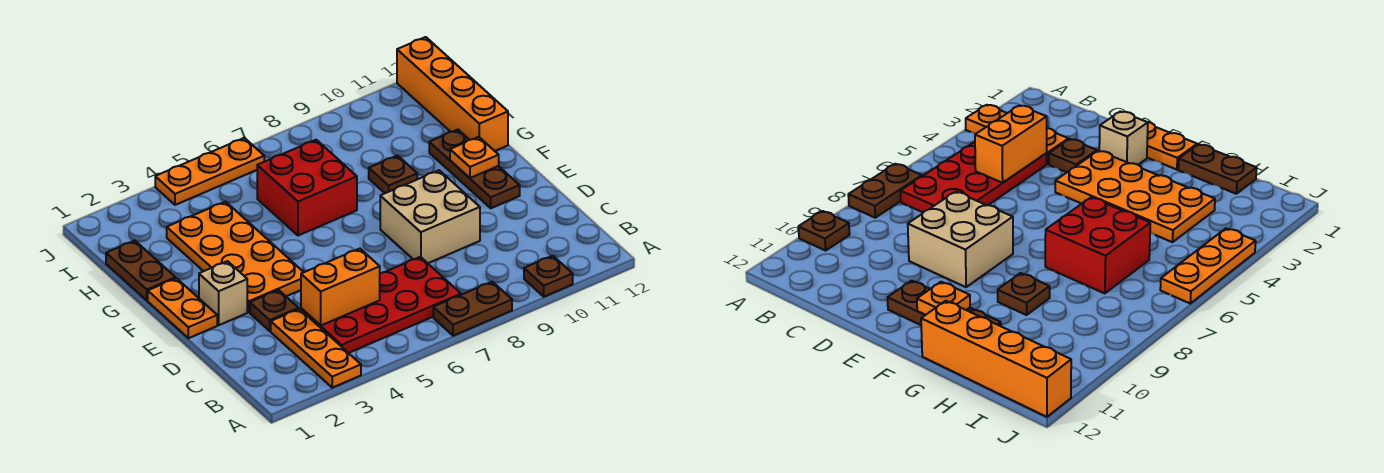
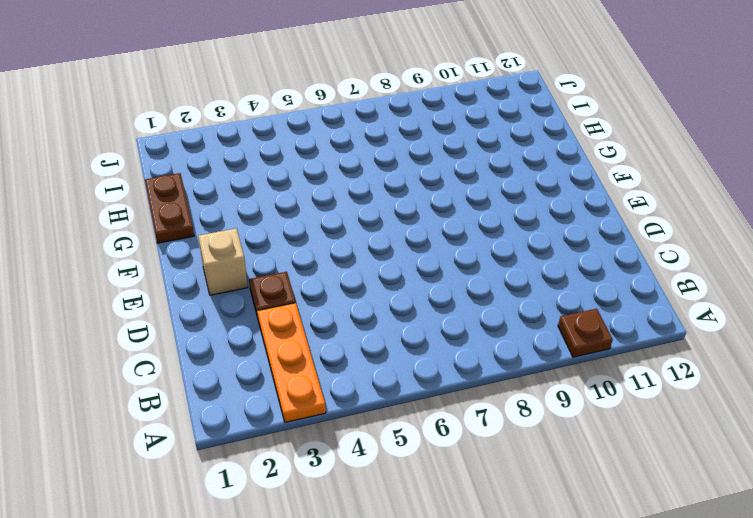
none -> brown plate A7:A8 level 1
none -> red plate B4:C7 level 1
none -> tan brick D8:E9 level 1

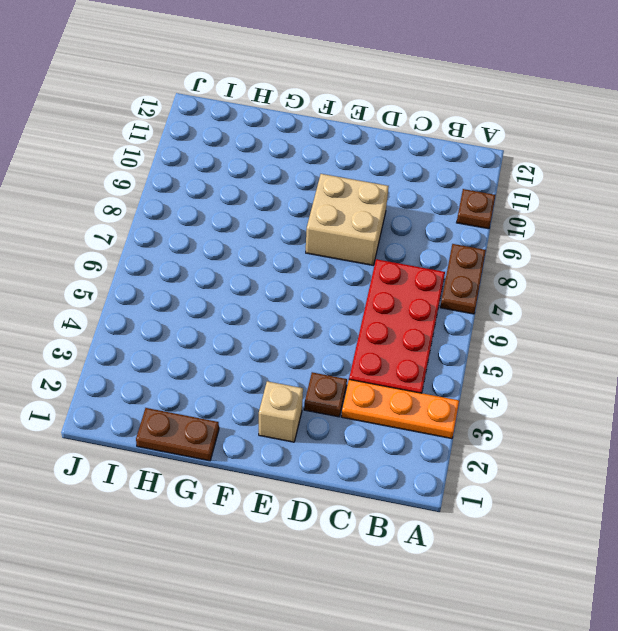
none -> orange plate E1:F1 level 1
none -> orange plate E3:H4 level 1
none -> brown plate E11:G11 level 1

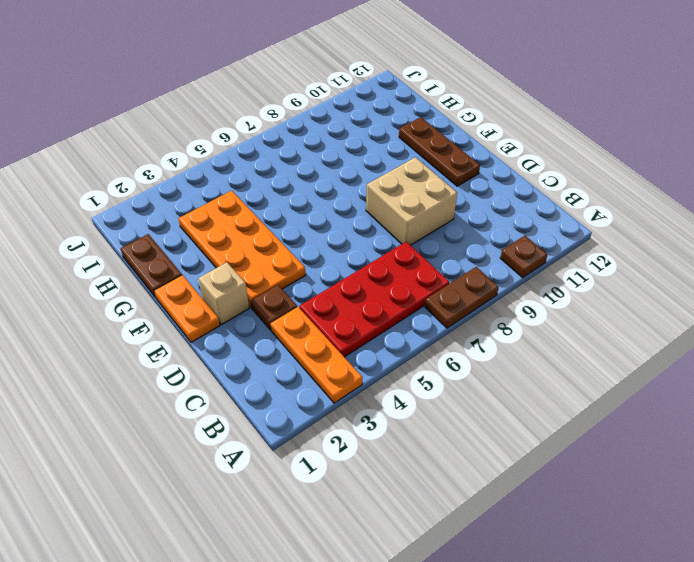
none -> red brick G6:H7 level 1
none -> brown plate G9 level 1
none -> orange brick G12:J12 level 1

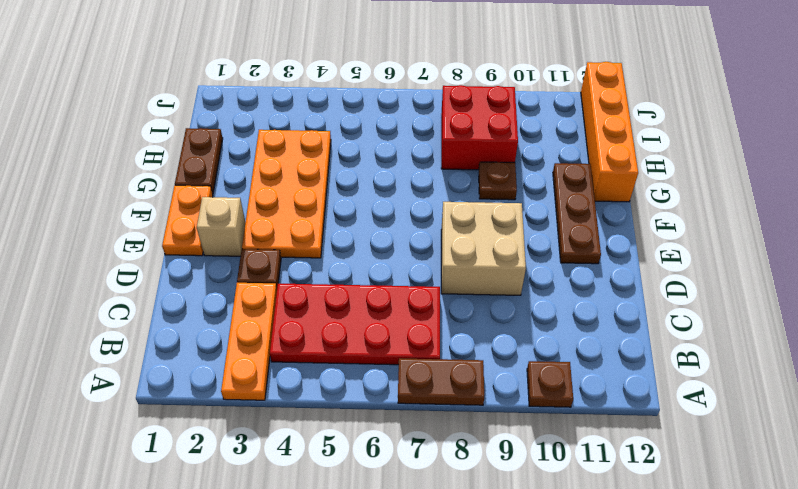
red brick H8:I9 level 1 -> red brick G6:H7 level 1
none -> orange plate J4:J6 level 1
none -> orange brick C4:C5 level 2
none -> orange plate F11 level 2

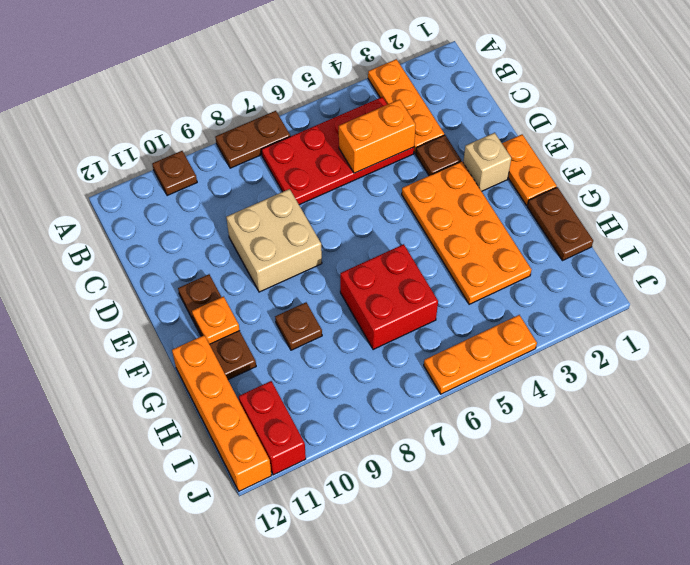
red brick I11:J11 level 1 -> none

